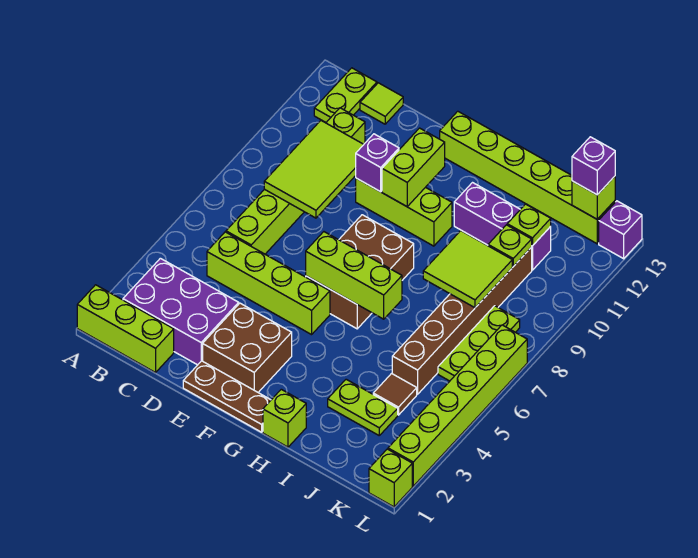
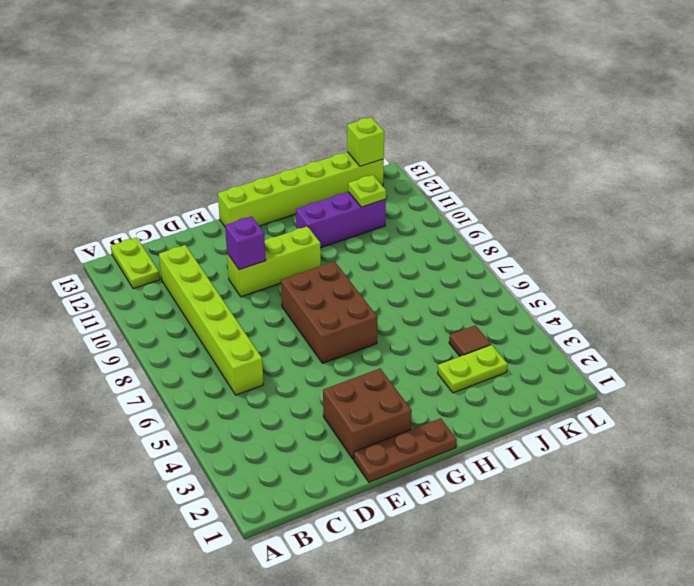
none -> lime brick A1:C1 level 1
none -> purple brick B2:D3 level 1
none -> lime brick C5:F5 level 1

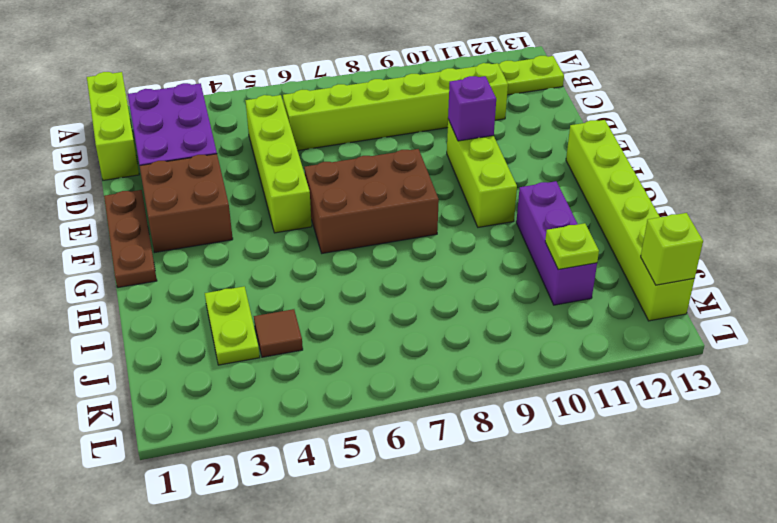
none -> lime tile C13 level 1
none -> lime brick H1 level 1
none -> brown brick J5:J10 level 1

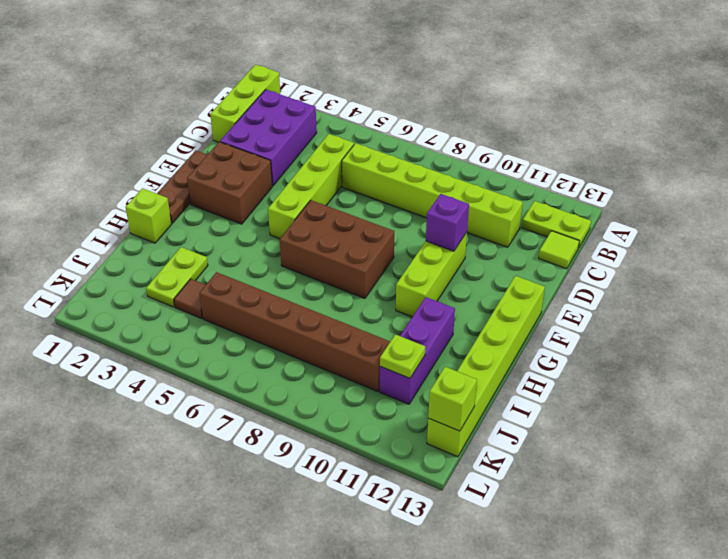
none -> lime plate K6:K8 level 1
none -> lime brick L1 level 1
none -> lime brick L2:L7 level 1

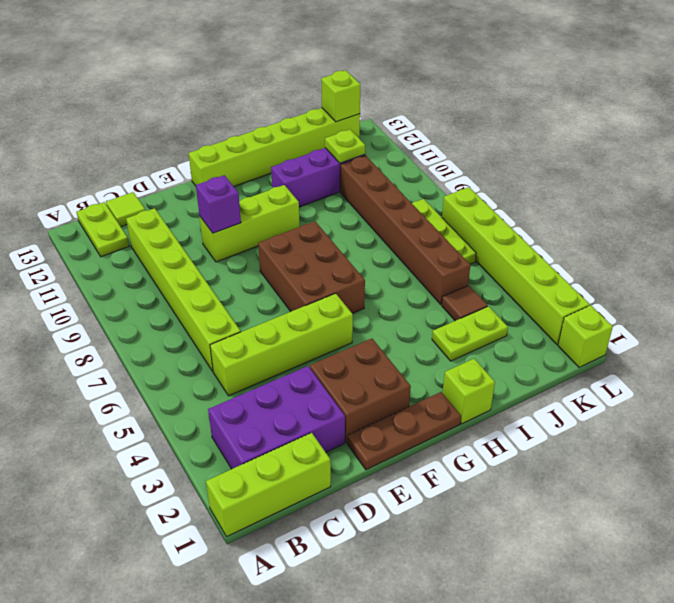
none -> purple brick L13 level 1
none -> lime tile C8:D10 level 2
none -> lime brick F6:H6 level 2

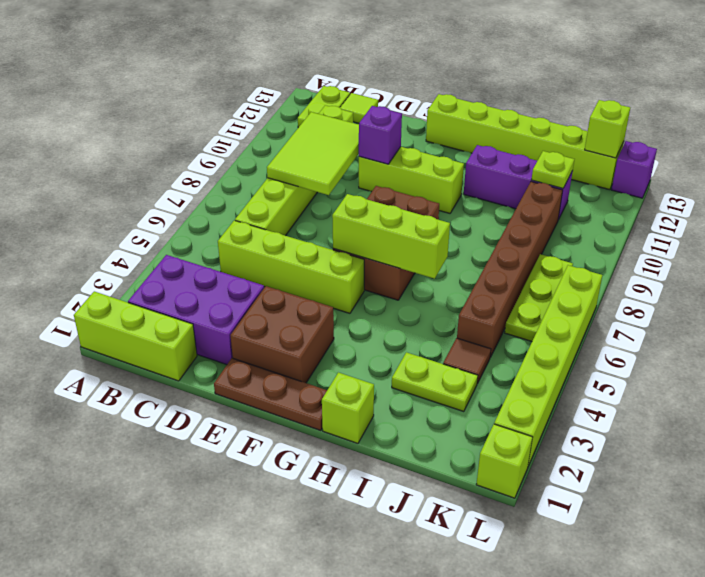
none -> lime brick F10:F11 level 2
none -> lime tile I8:J9 level 2
none -> lime plate J10 level 2

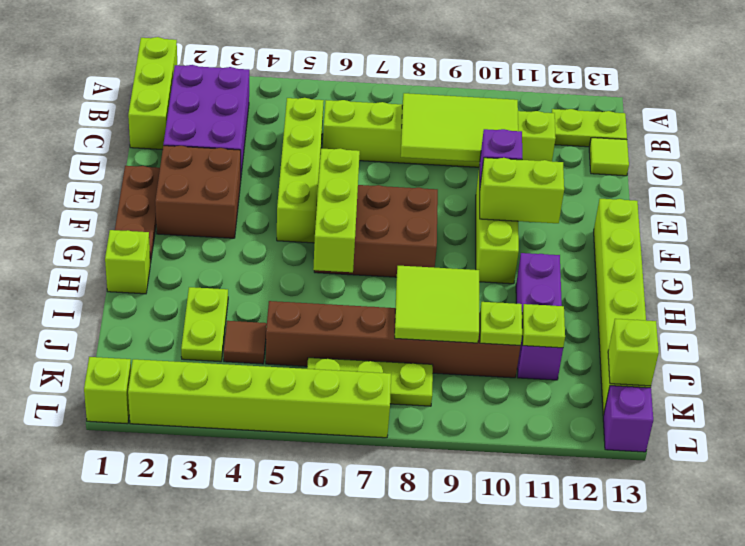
none -> purple brick K13 level 3

